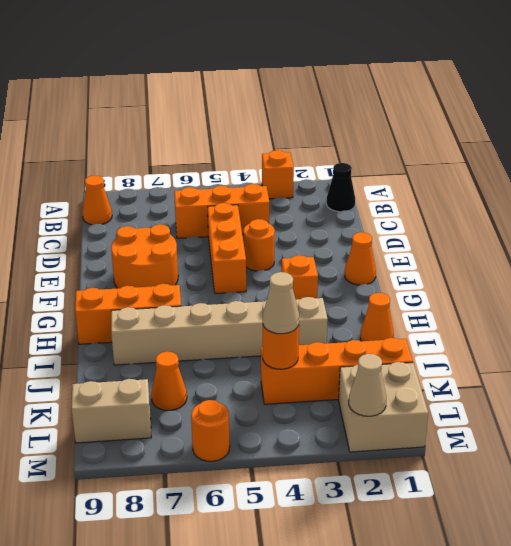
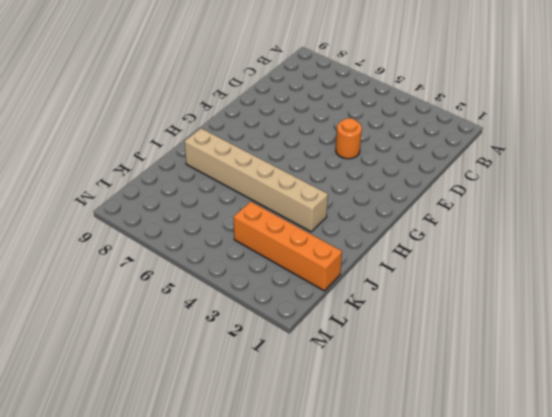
none -> orange brick A3 level 1
none -> black cone B1 level 1
none -> orange cone B9 level 1

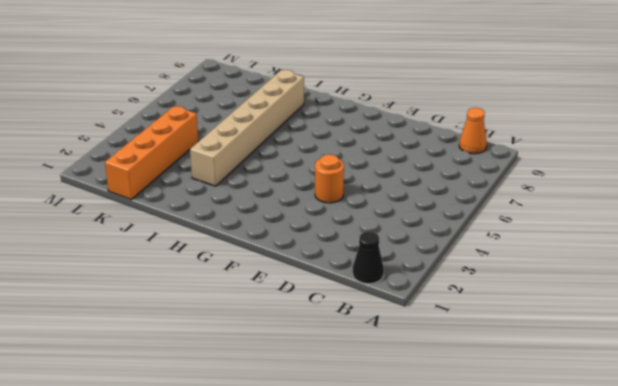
none -> orange brick A3 level 1
none -> orange brick C4:C6 level 1
none -> orange brick D5:F5 level 1

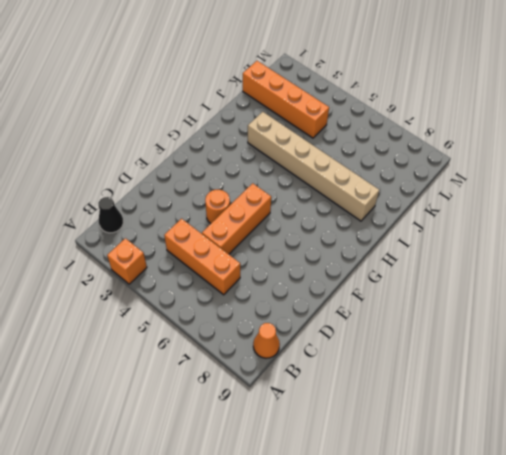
none -> orange round brick E7:F8 level 1
none -> orange cone F1 level 1
none -> orange brick G3 level 1

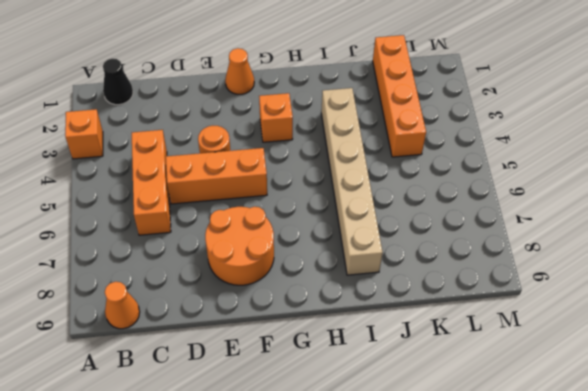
none -> orange brick H7:H9 level 1
none -> orange cone I1 level 1
none -> orange cone K7 level 1

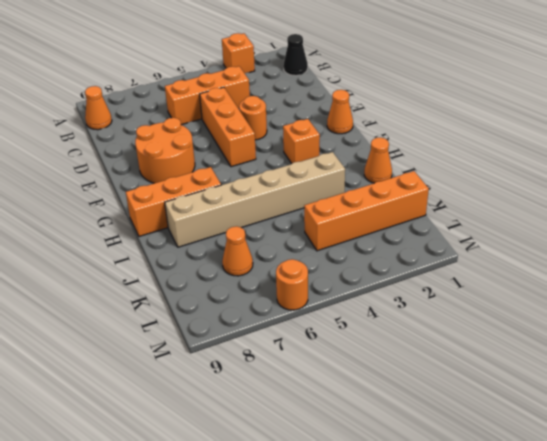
none -> tan brick L1:M2 level 1
none -> tan brick L8:L9 level 1
none -> orange round brick K4 level 2

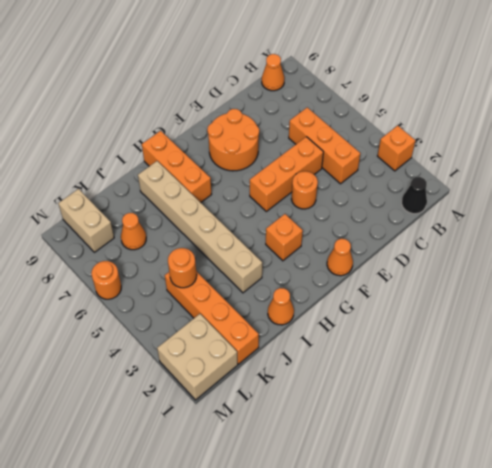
none -> tan cone M2 level 2
none -> tan cone K4 level 3

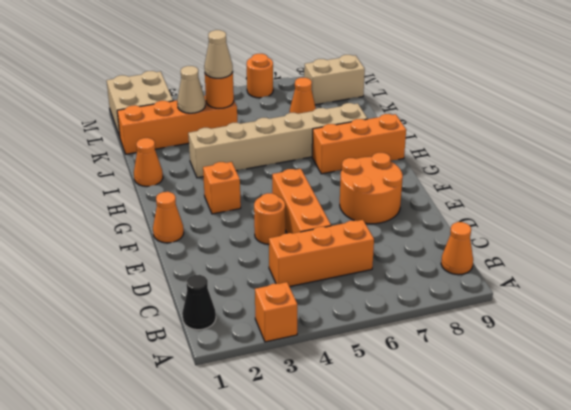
tan cone K3 level 2 -> tan cone M2 level 2

